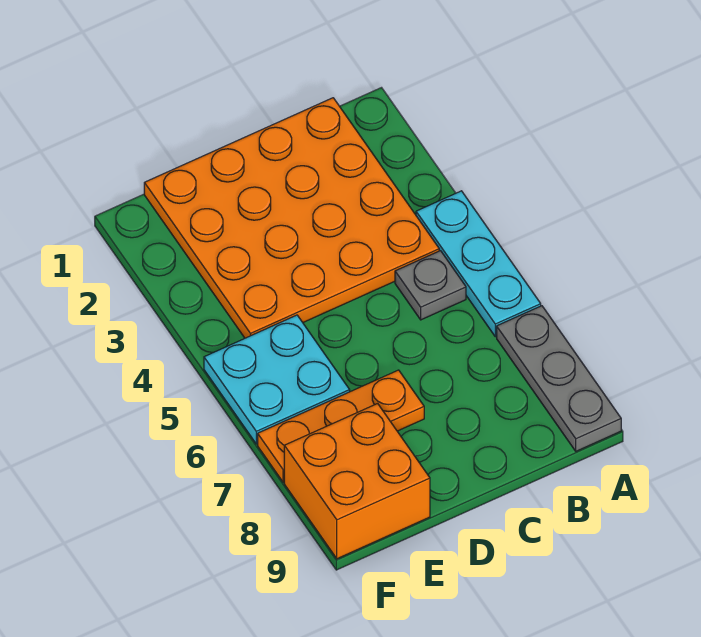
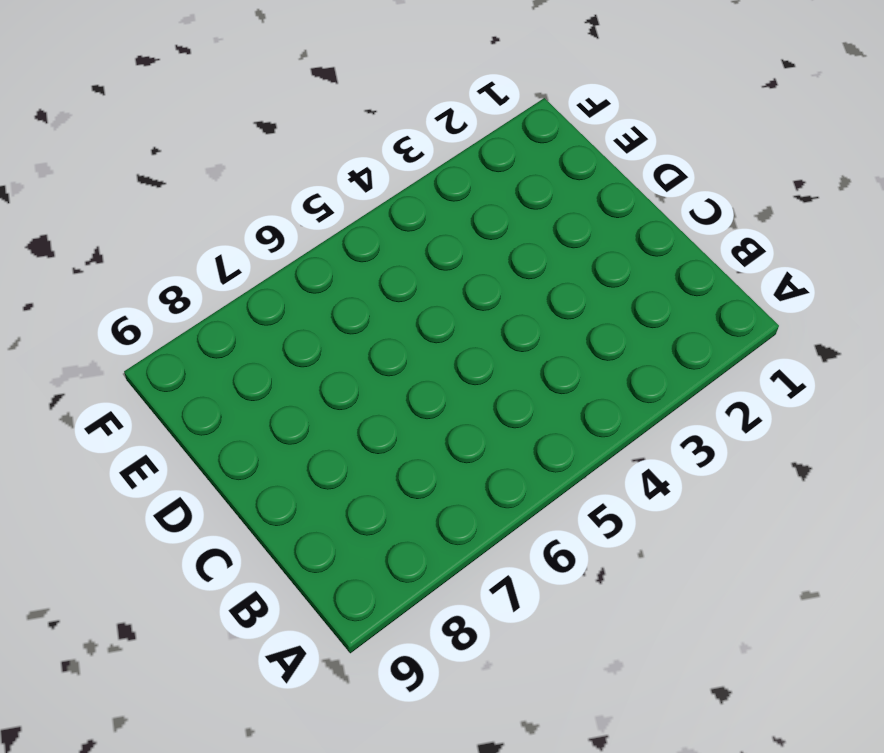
none -> cyan plate A4:A6 level 1
none -> grey plate A7:A9 level 1

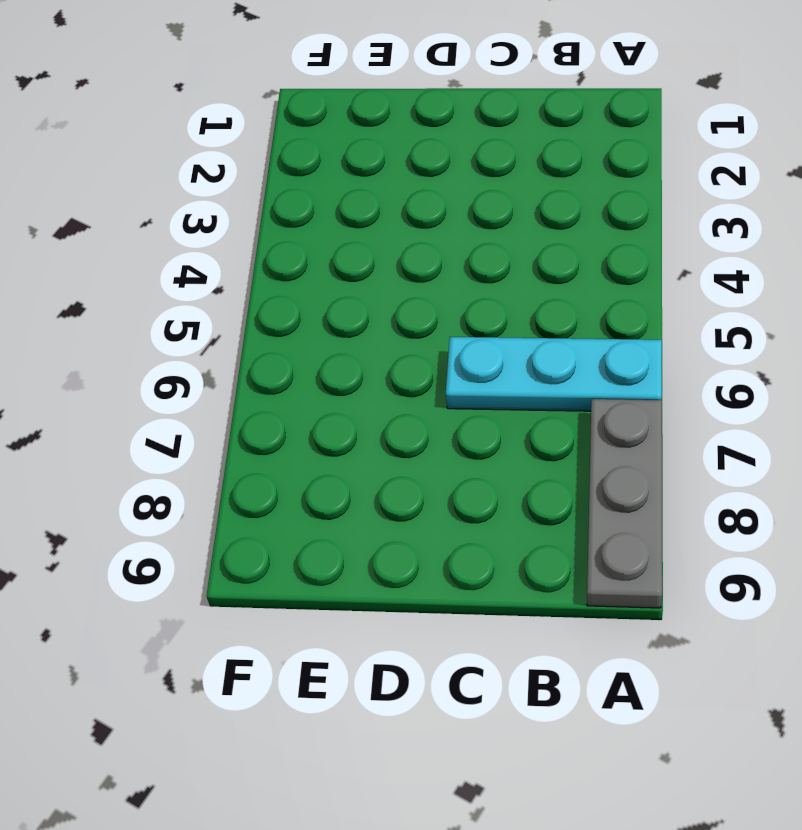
cyan plate A6:C6 level 1 -> cyan plate A4:A6 level 1
none -> orange plate B1:E4 level 1
none -> grey plate B5 level 1

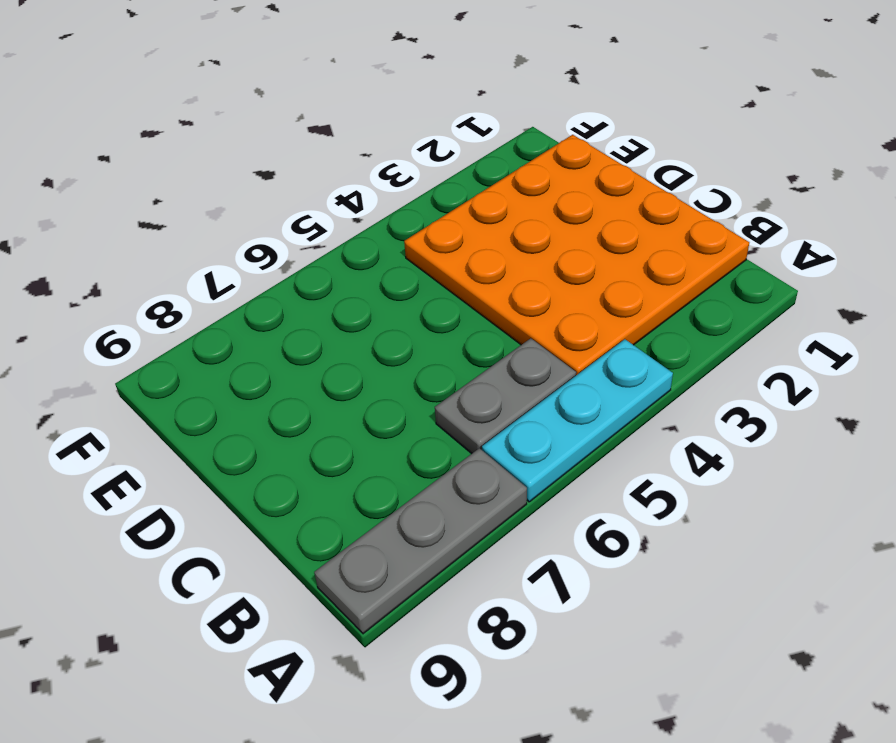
grey plate B5:B6 level 1 -> grey plate B5 level 1
none -> orange plate D7:F7 level 1
none -> cyan plate E5:F6 level 1

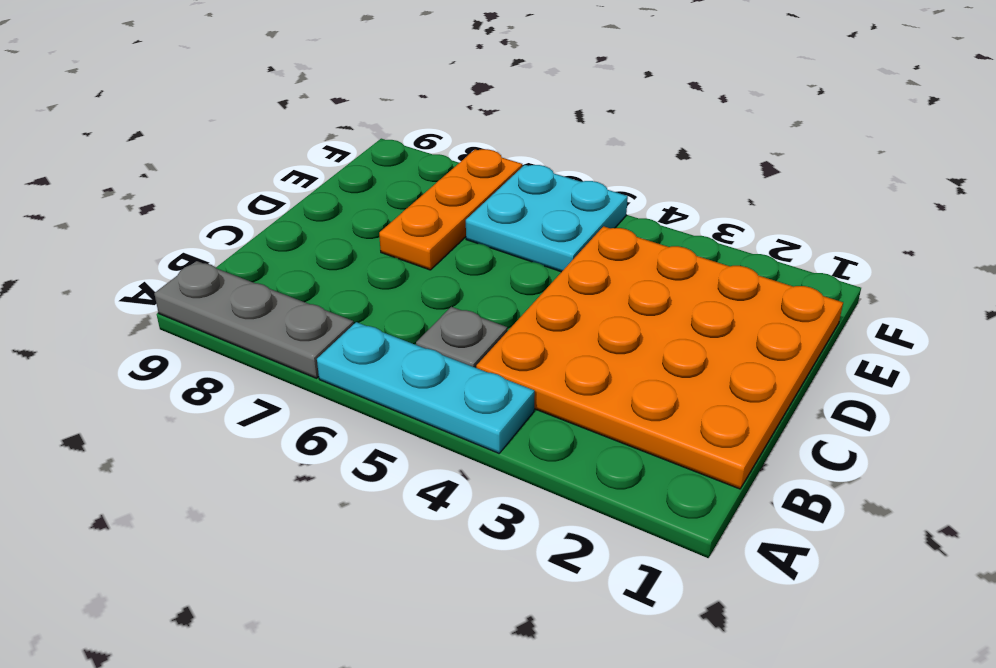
none -> orange brick E8:F9 level 1

